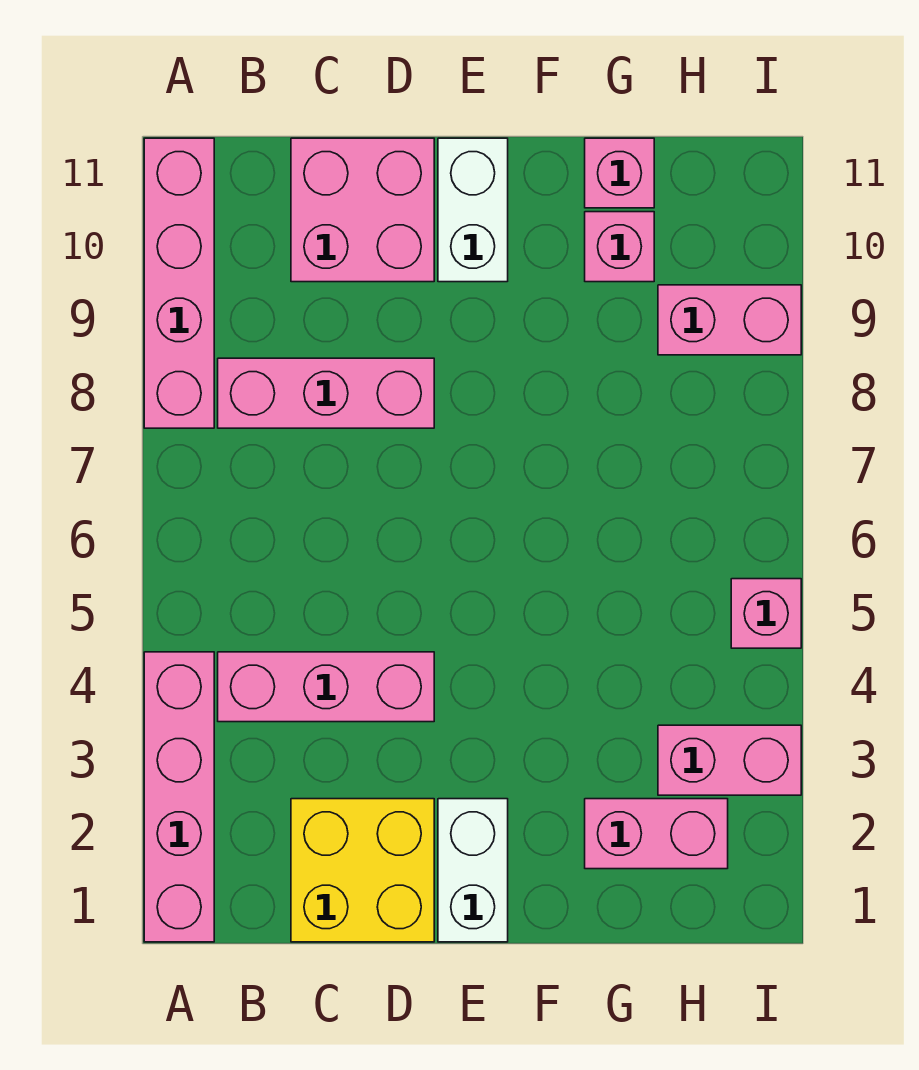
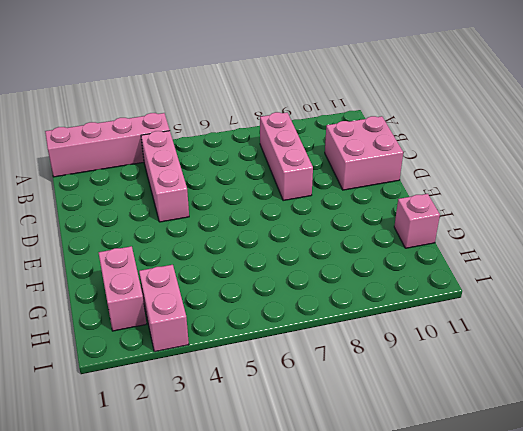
none -> pink brick A8:A11 level 1
none -> yellow brick C1:D2 level 1
none -> white brick E1:E2 level 1

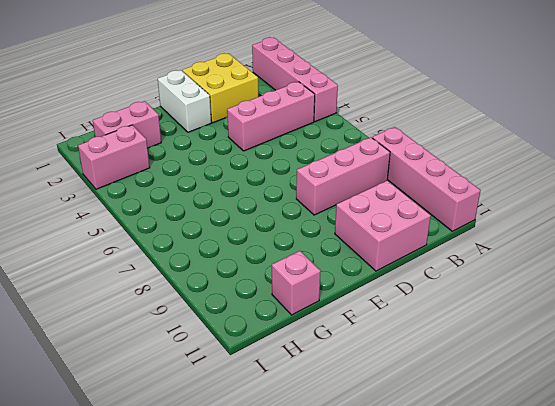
none -> white brick E10:E11 level 1
none -> pink brick G10 level 1
none -> pink brick H9:I9 level 1

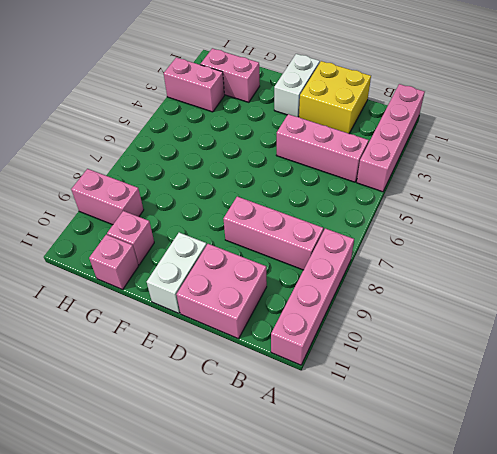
none -> pink brick I5 level 1

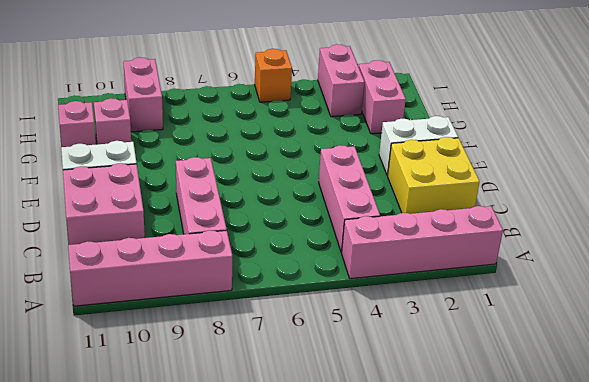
orange brick I5 level 1 -> pink brick I5 level 1

